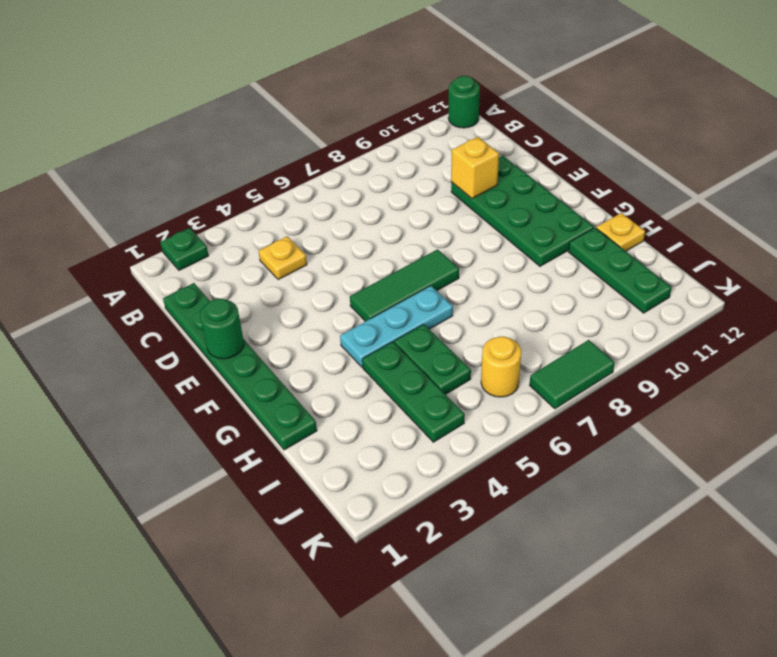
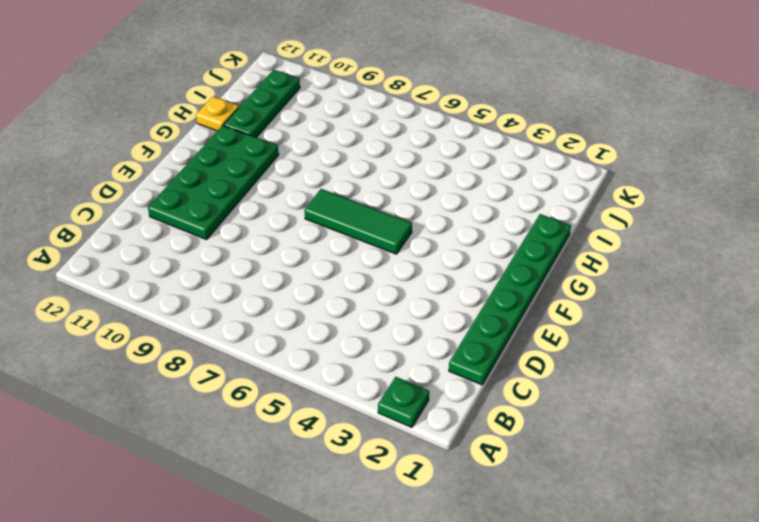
none -> green round brick A12 level 1
none -> yellow plate C4 level 1
none -> cyan plate G4:G6 level 1

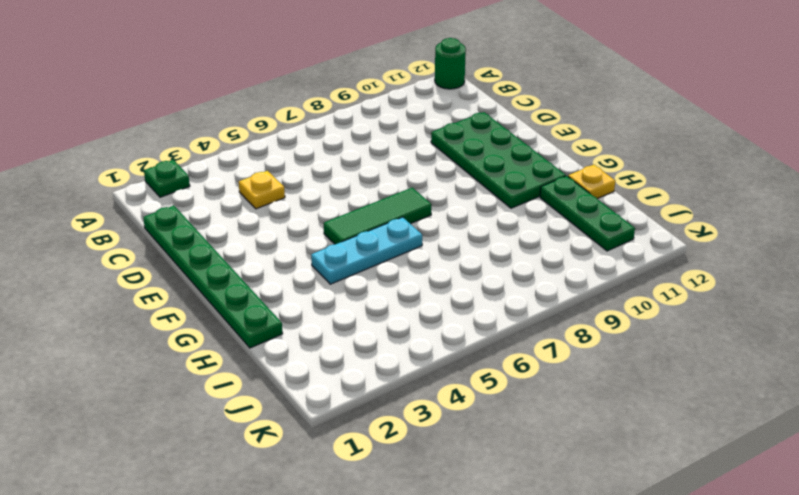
none -> green plate H4:J4 level 1
none -> green plate H5:I5 level 1
none -> yellow round brick J6 level 1

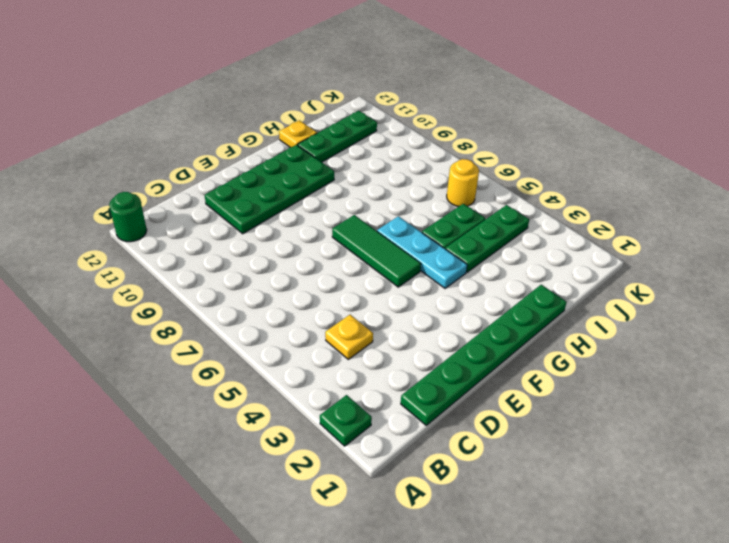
none -> green tile K7:K8 level 1
none -> yellow brick D10 level 2
none -> green round brick E1 level 2

